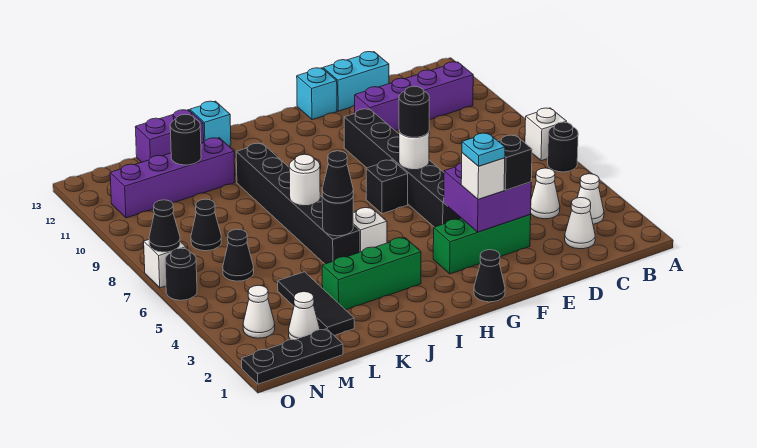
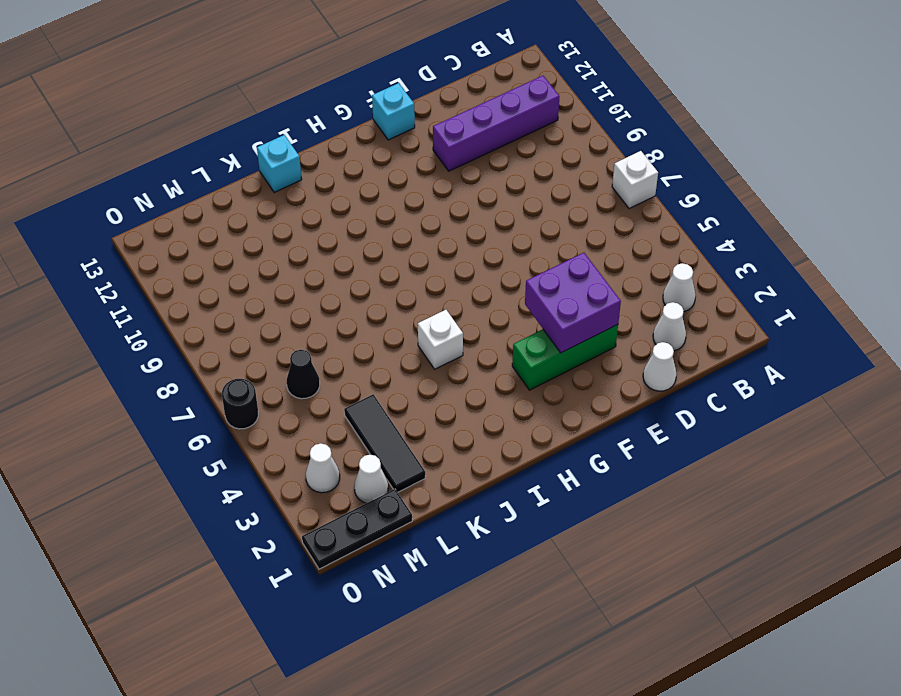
white cone D1 level 1 -> white cone C4 level 1
none -> black round brick A6 level 1
none -> cyan brick D13:E13 level 1
none -> black brick F5:F10 level 1
none -> black cone G1 level 1

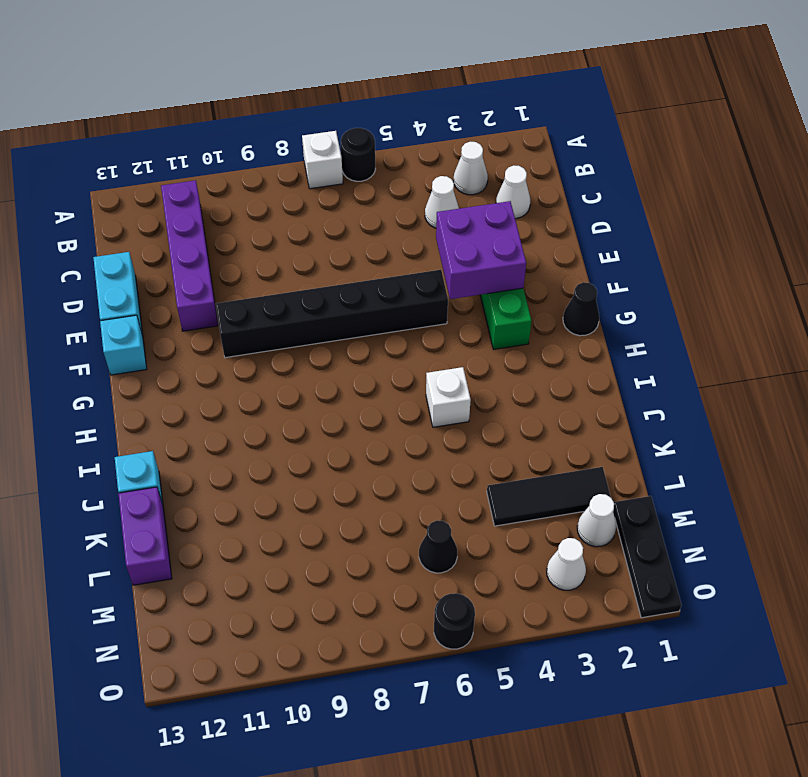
none -> black brick G7 level 1
none -> green brick I3:K3 level 1
none -> black brick J5:J10 level 1
none -> purple brick K11:N11 level 1

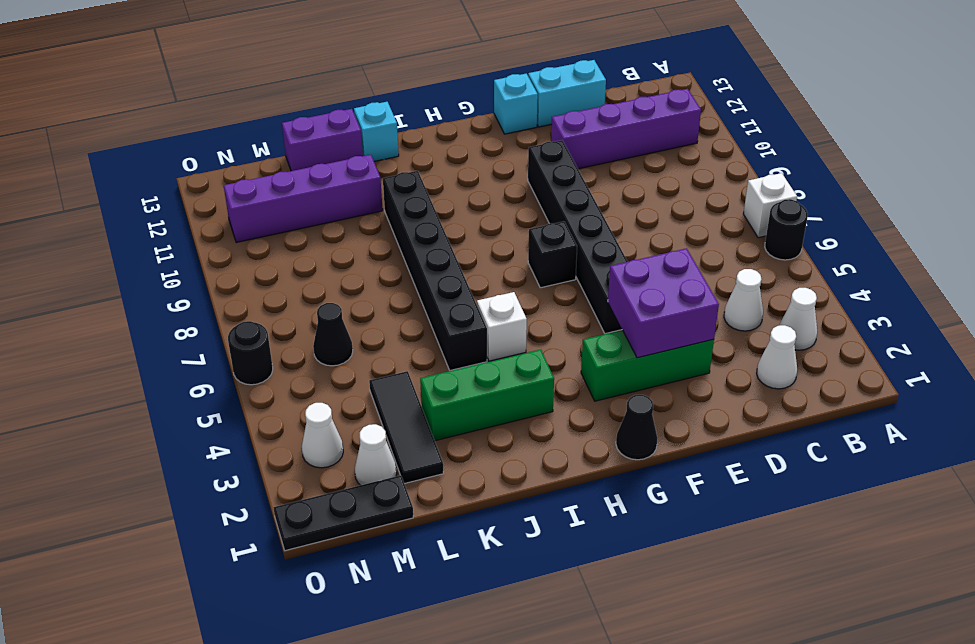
none -> black cone M8 level 1
none -> white brick O7 level 1
none -> white round brick F7 level 2
none -> black round brick J5 level 2

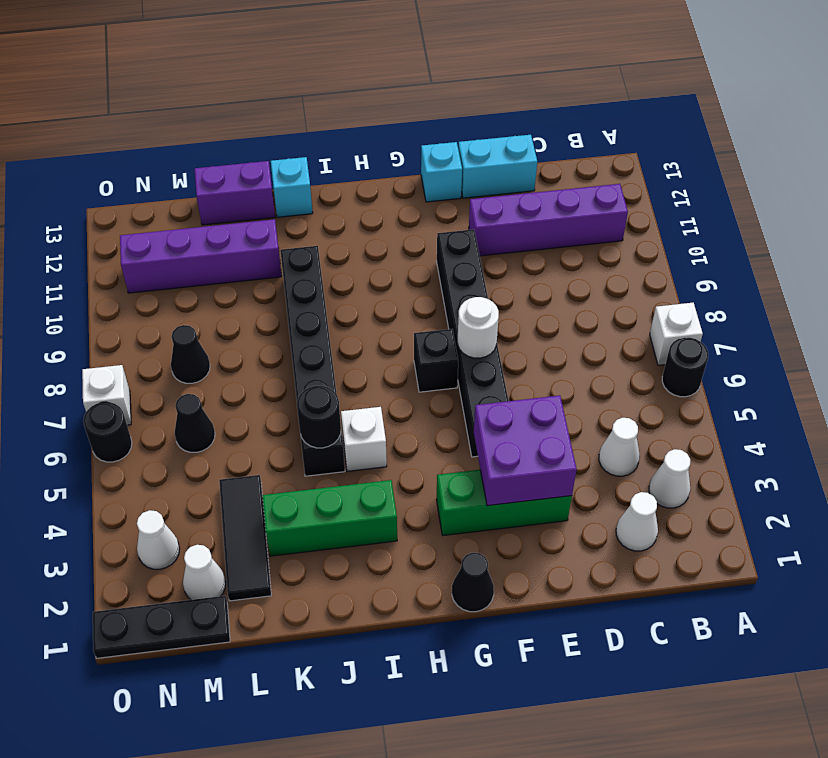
none -> white round brick J7 level 2
none -> black round brick L11 level 2
none -> black cone O7 level 2
none -> black brick E3 level 3

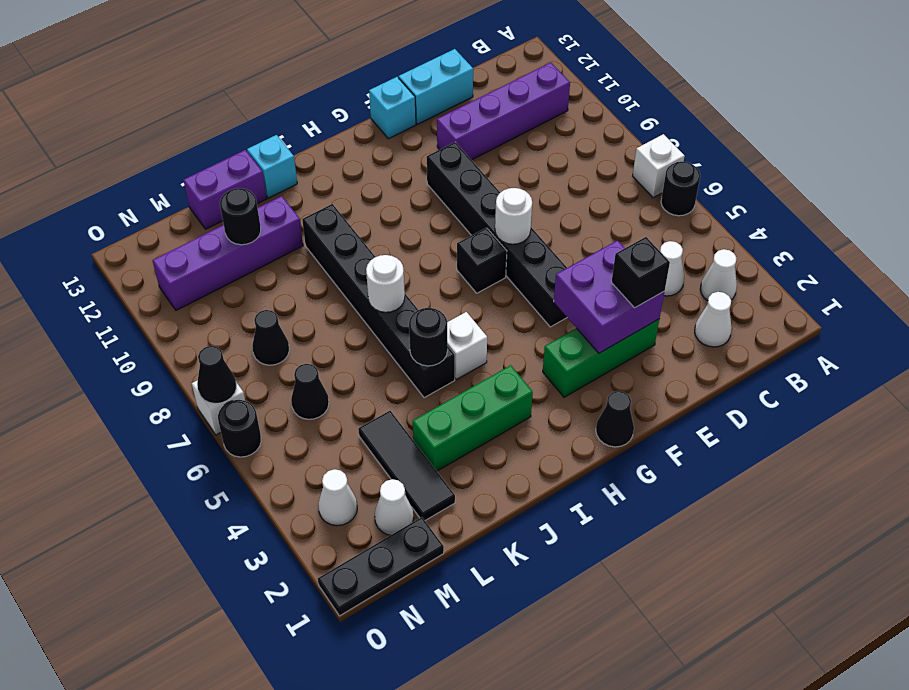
none -> white brick F3 level 3
none -> black round brick F7 level 3
none -> black cone J5 level 3
none -> cyan plate F3 level 4

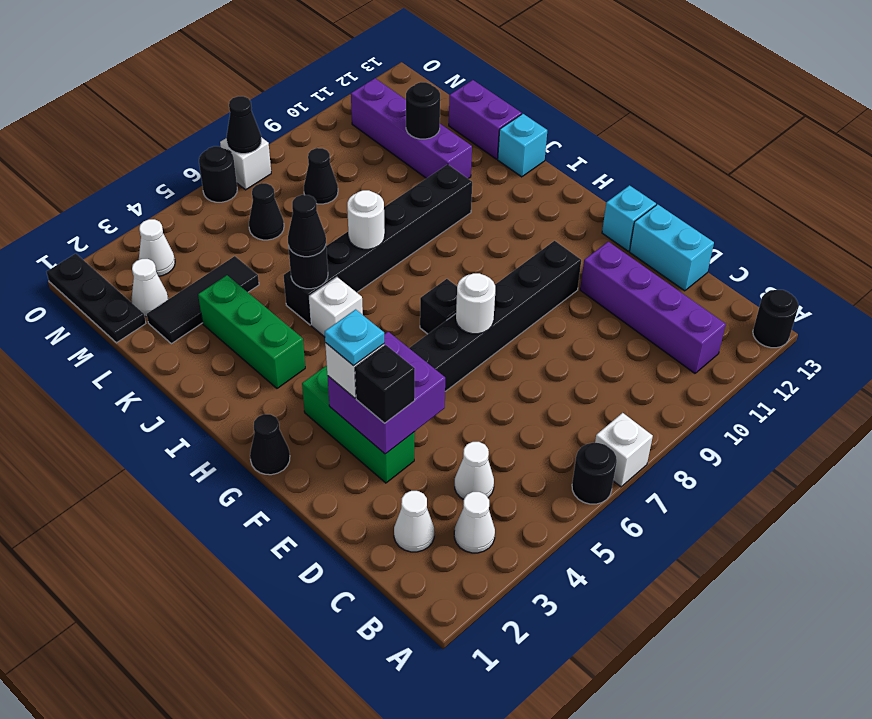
black round brick A13 level 1 -> black round brick F7 level 3

